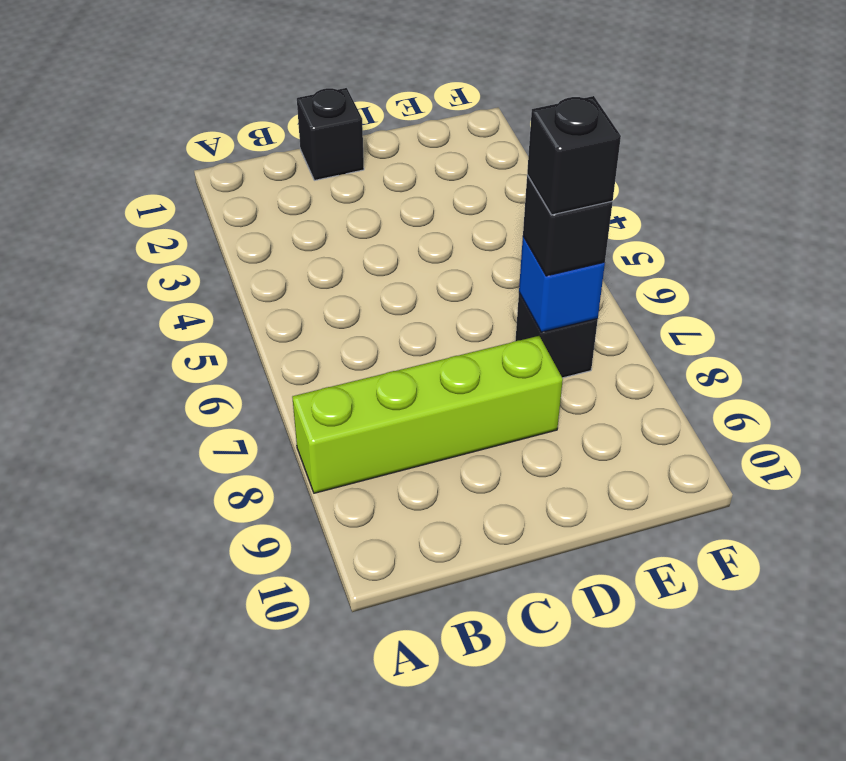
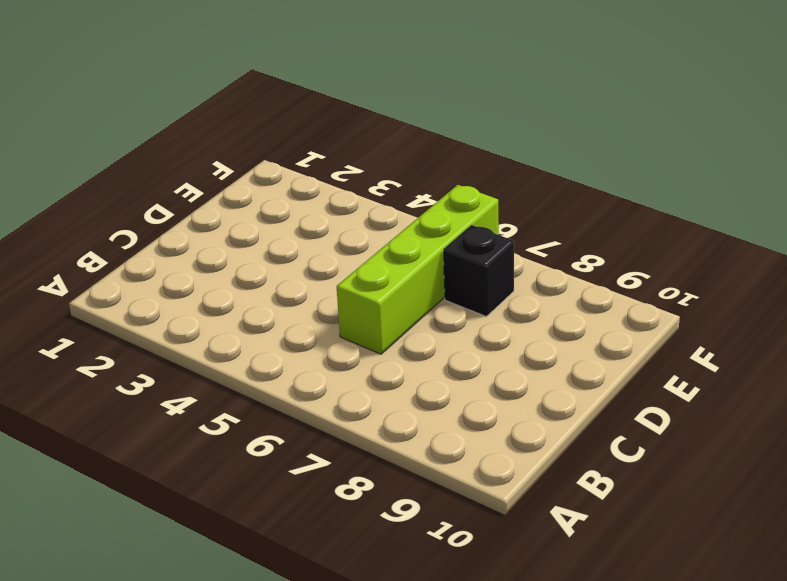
lime brick C6:F6 level 1 -> lime brick A8:D8 level 1
none -> black brick C1 level 1
none -> blue brick E7 level 2

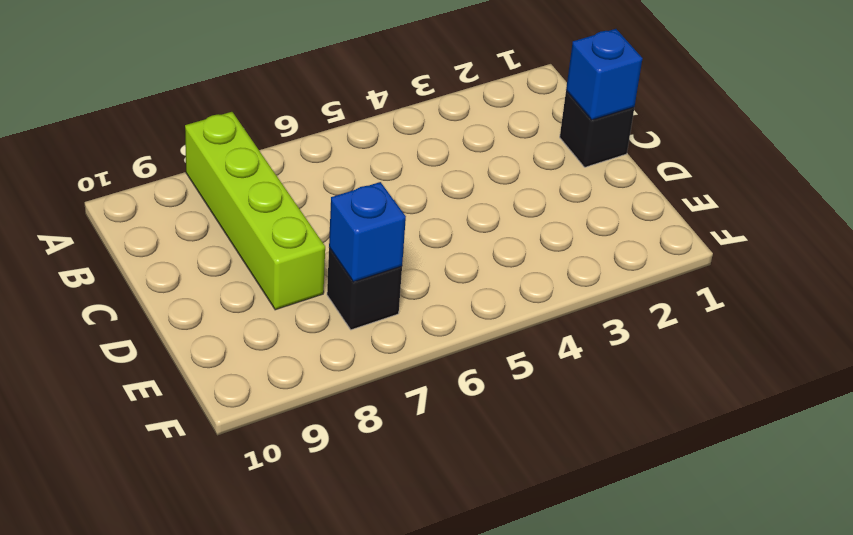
blue brick C1 level 2 -> none
none -> black brick E7 level 3
none -> black brick E7 level 4

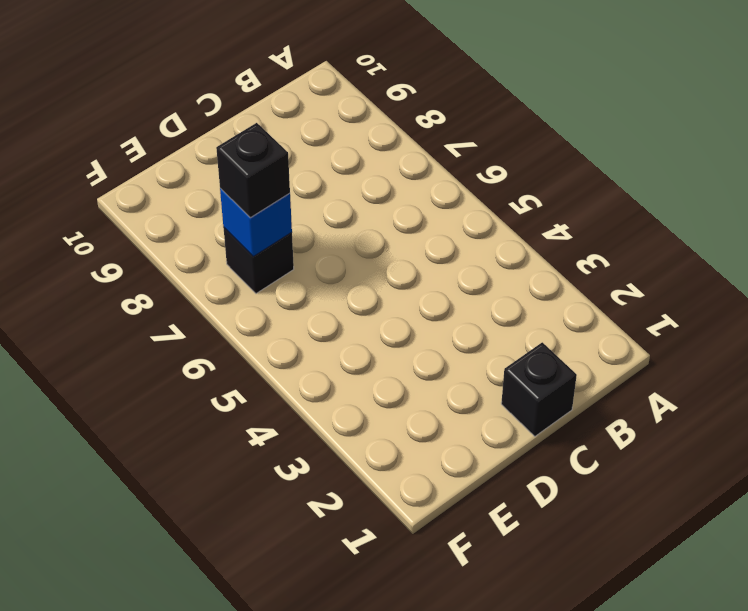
none -> lime brick A8:D8 level 1
none -> black brick E7 level 4

